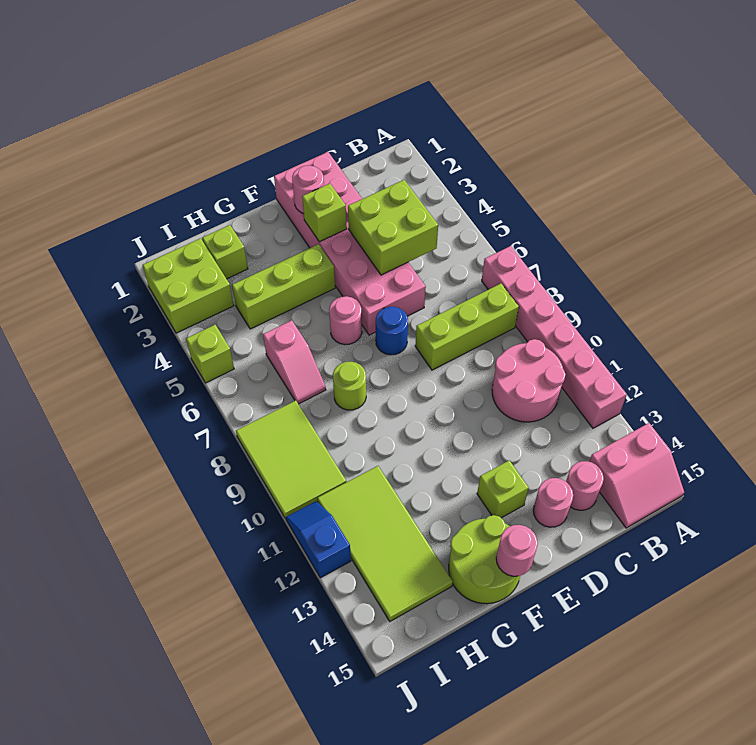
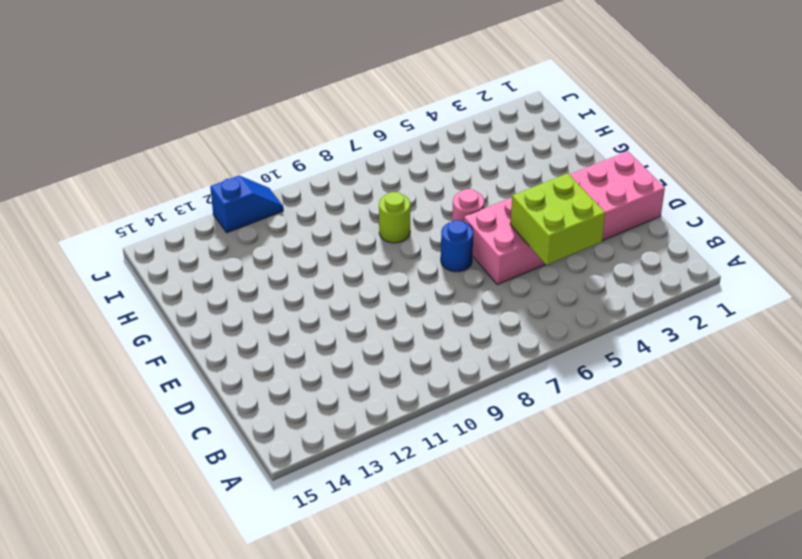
none -> pink brick A7:A12 level 1
none -> pink slope A14:B15 level 1 top 14
none -> lime brick B8:D8 level 1

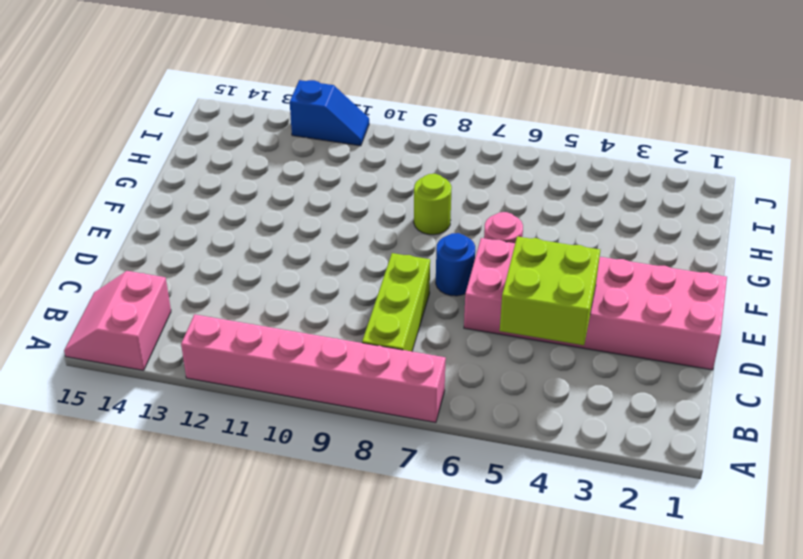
none -> pink round brick B10:C11 level 1
none -> pink round brick C14 level 1
none -> pink round brick D14 level 1

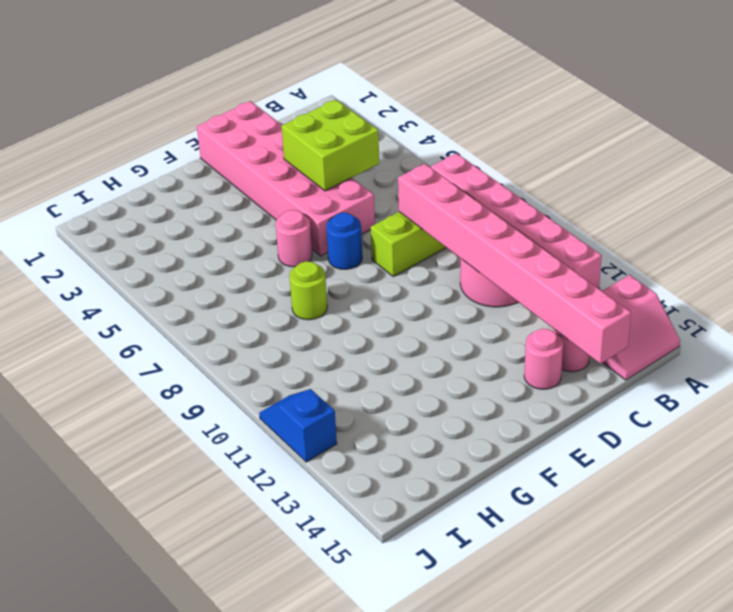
pink brick C8:C15 level 2 -> none
none -> lime brick E13 level 1
none -> lime brick F4:H4 level 1
none -> lime round brick F14:G15 level 1

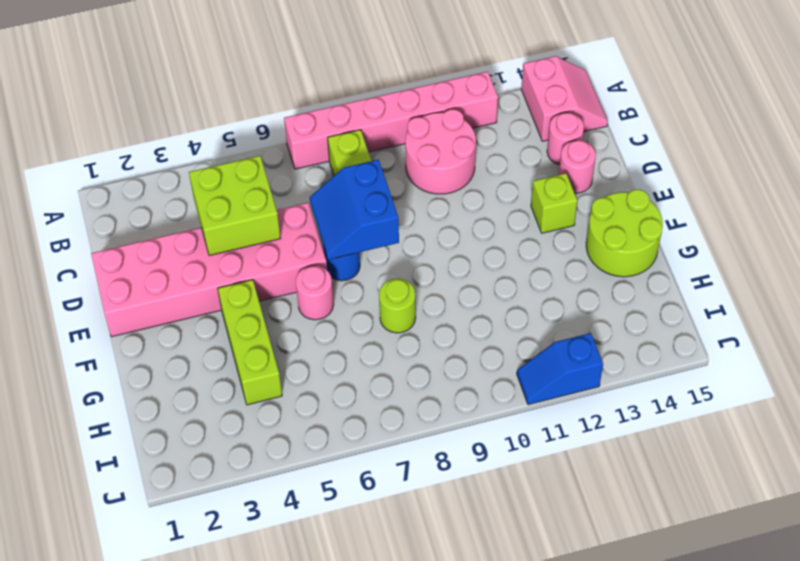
blue slope D7:E8 level 2 top 8 -> none
none -> lime brick H2 level 1
none -> pink slope H6:H7 level 1 top 6
none -> lime tile H11:I14 level 1

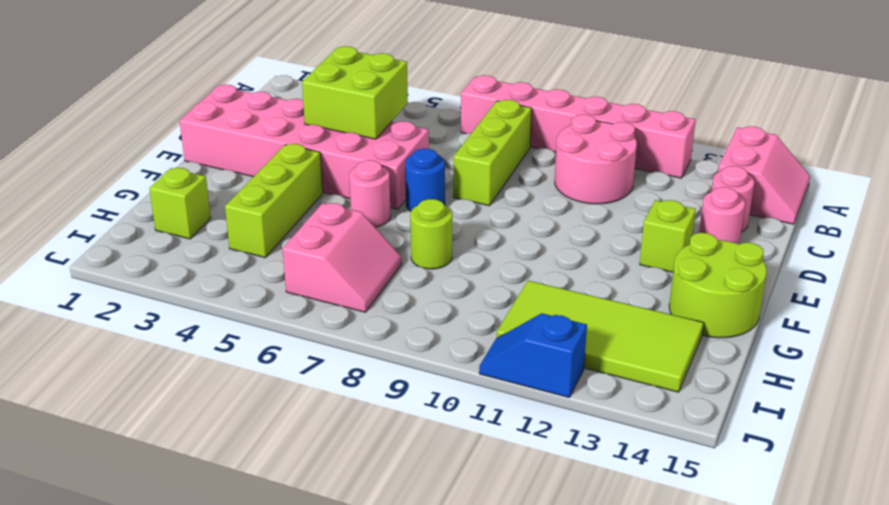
pink slope H6:I7 level 1 top 6 -> pink slope H6:H7 level 1 top 6
none -> lime brick I2:J3 level 1
none -> lime tile I8:J10 level 1
none -> lime brick J5 level 1

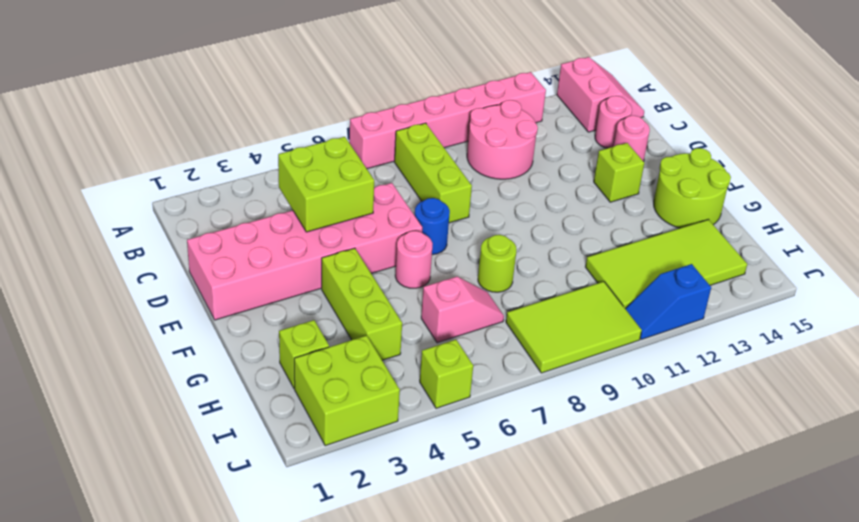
none -> pink round brick E2 level 2
none -> lime brick E3 level 2
none -> pink round brick F15 level 2

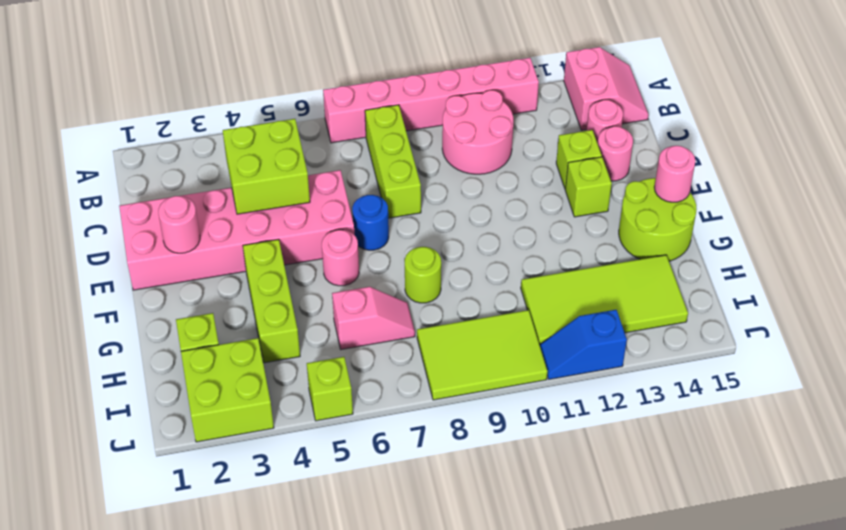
lime brick D13 level 1 -> lime brick E3 level 2

